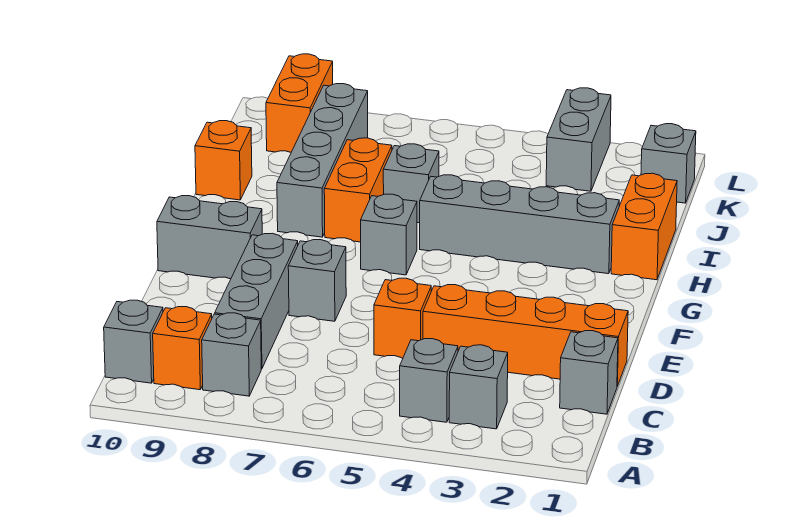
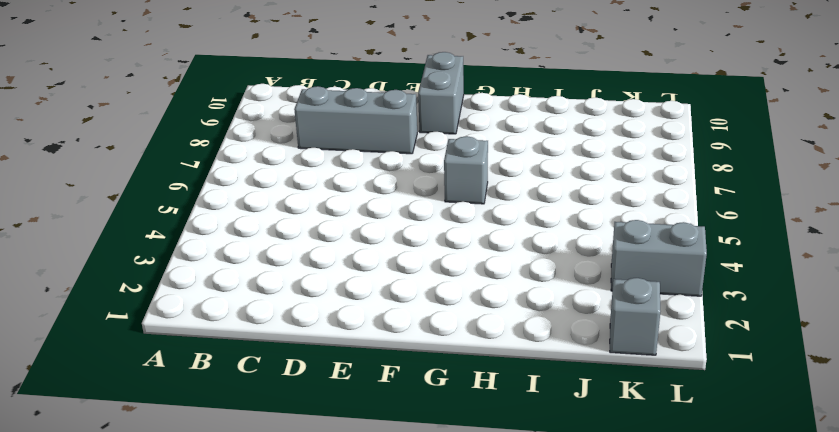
none -> grey brick B3 level 1
none -> grey brick B4 level 1
none -> grey brick B8 level 1

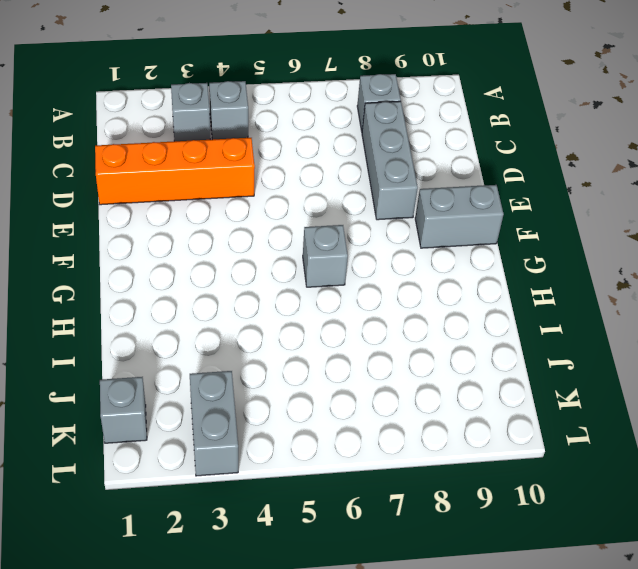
none -> orange brick B9 level 1
none -> grey brick B10 level 1
none -> grey brick C1 level 1

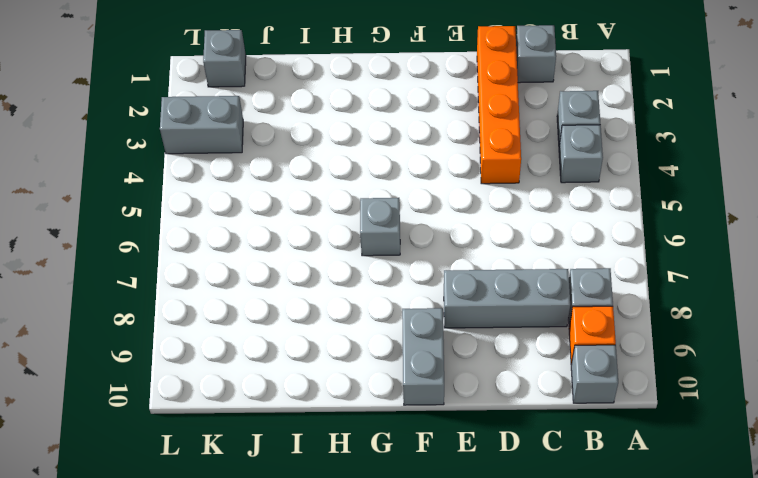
none -> orange brick D5 level 1
none -> grey brick E7 level 1
none -> orange brick H1:I1 level 1

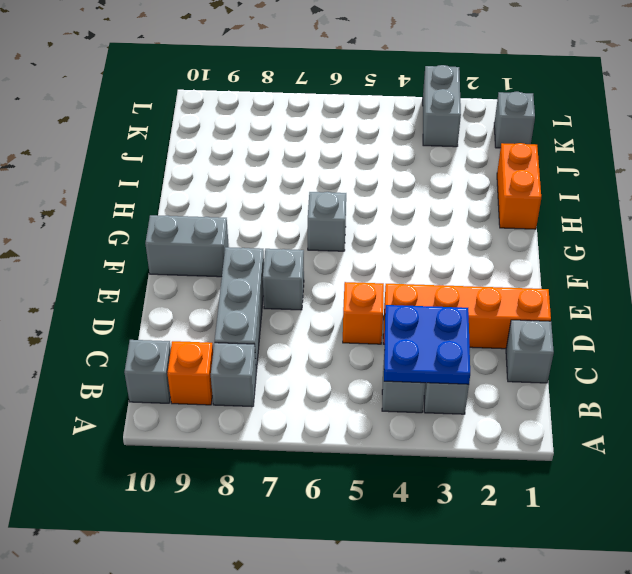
blue plate B3:C4 level 2 -> none
none -> grey brick H2:H5 level 1
none -> orange brick H7:I7 level 1
none -> grey brick H8:K8 level 1

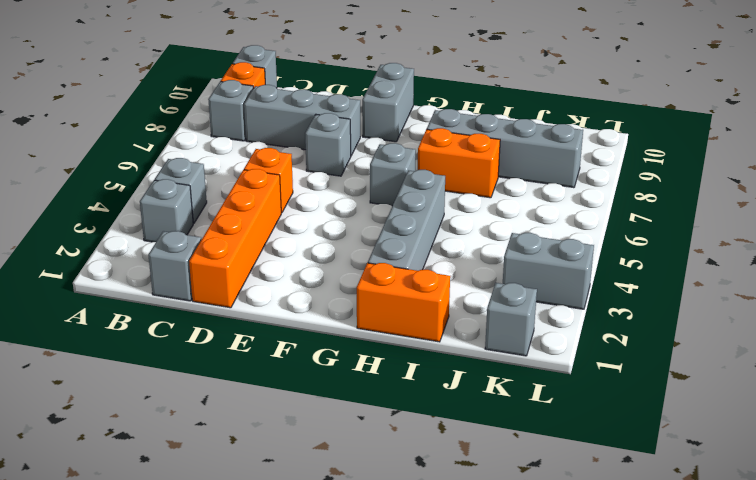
none -> grey brick I6 level 1
none -> orange brick I10 level 1
none -> orange brick K9:L9 level 1

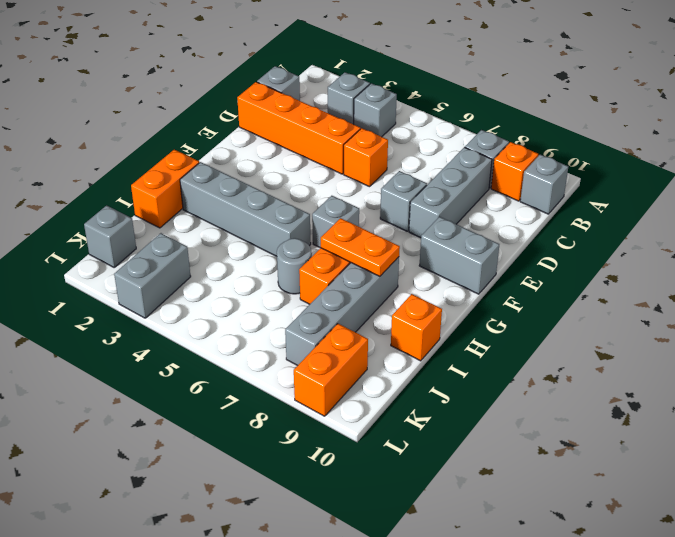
orange plate H7:H8 level 2 -> none
grey round brick I6 level 1 -> grey brick I6 level 1

